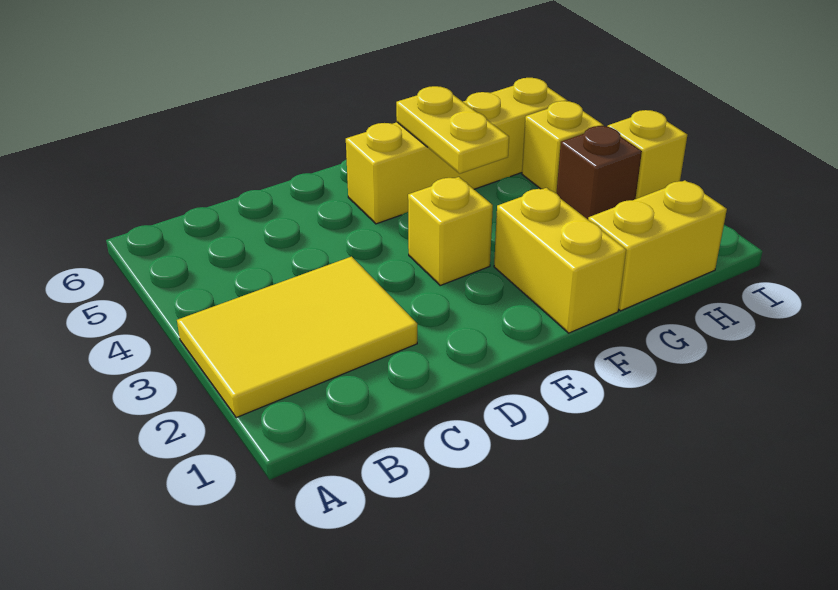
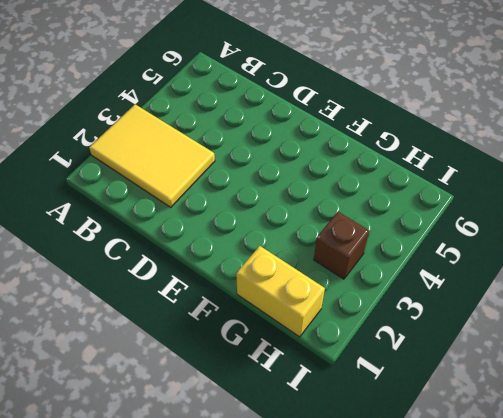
none -> yellow brick E3 level 1
none -> yellow brick E5:H5 level 1

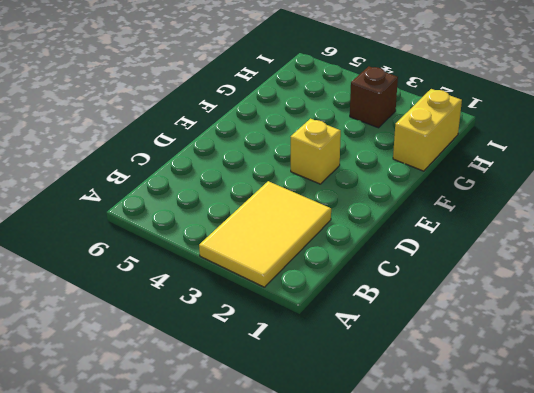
none -> yellow brick E5:H5 level 1
none -> yellow brick F1:F2 level 1

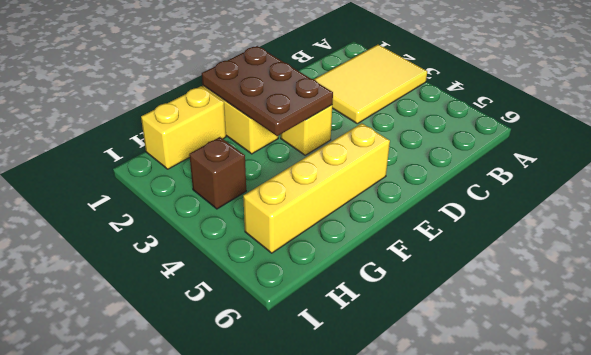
brown plate E1:F3 level 2 -> none
none -> yellow brick H4 level 1
none -> yellow brick I3 level 1

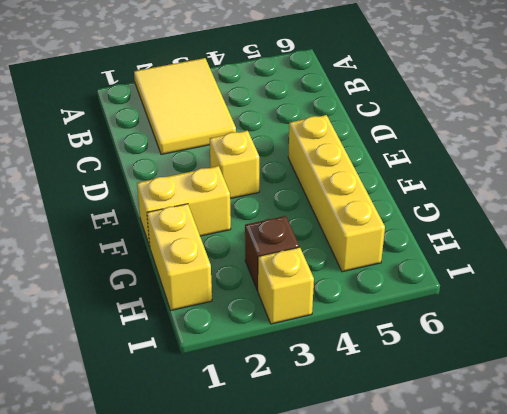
none -> yellow brick H4 level 1
none -> yellow plate F4:F5 level 2

